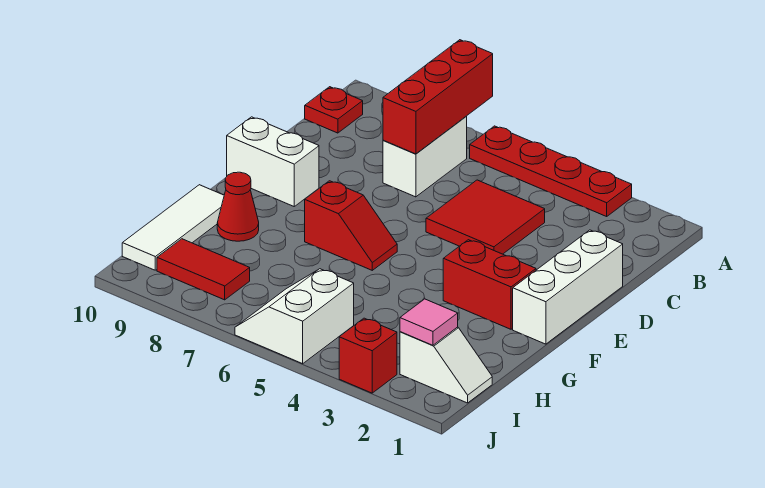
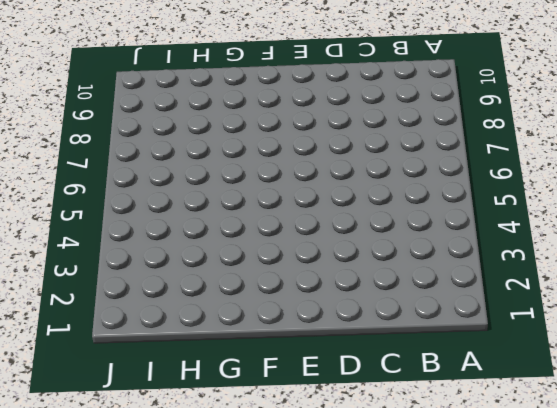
none -> red plate A3:A6 level 1
none -> white brick B7:C7 level 1
none -> red plate B10 level 1

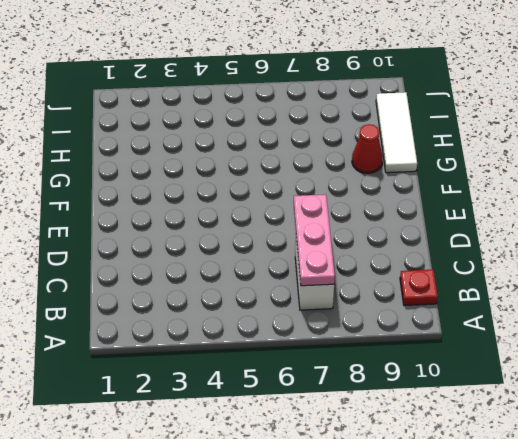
pink plate B7:D7 level 2 -> red brick A7:C7 level 2
none -> red plate A3:A6 level 1
none -> red tile C4:D5 level 1
none -> white brick D1:F1 level 1

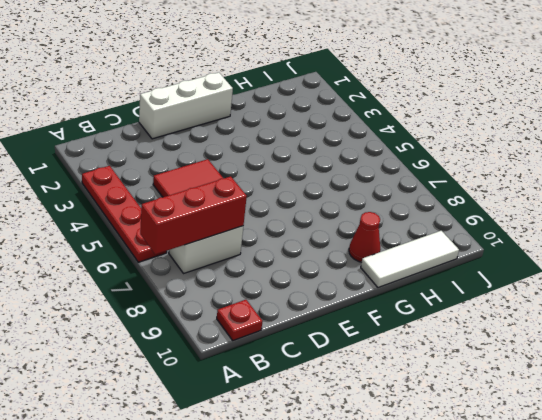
none -> white brick E9:E10 level 1
none -> red brick F2:F3 level 1
none -> red slope F6:F7 level 1 top 7

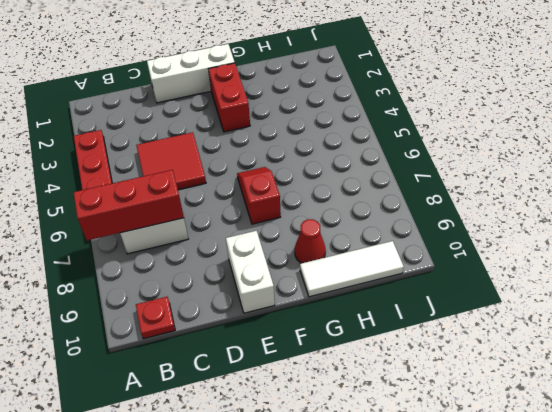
none -> white slope I1:I2 level 1 top 2
none -> white slope I5:J6 level 1 top 5
none -> red tile I8:I9 level 1

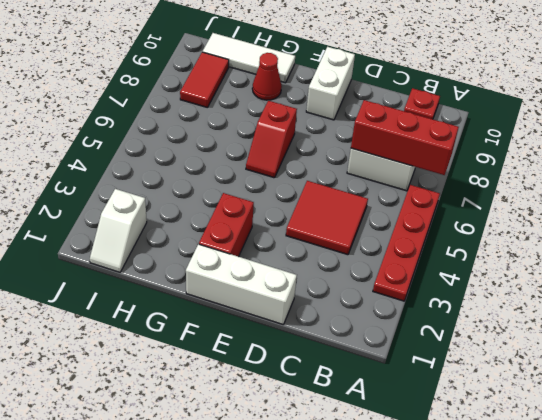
none -> white slope I5:J6 level 1 top 5
none -> red brick J3 level 1
none -> pink tile I2 level 2

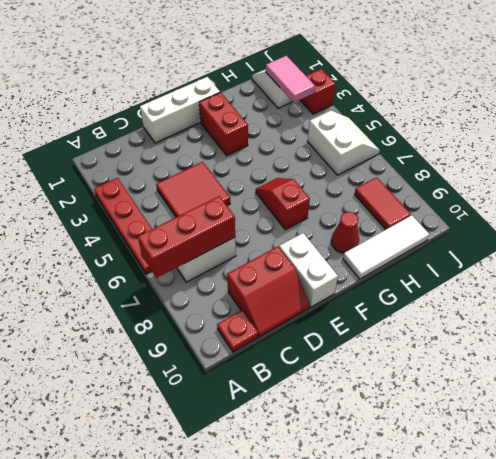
red slope C9:D10 level 1 top 9 -> none
pink tile I2:I3 level 2 -> pink tile I2 level 2
white slope I5:J6 level 1 top I -> white slope I5:J6 level 1 top 5

